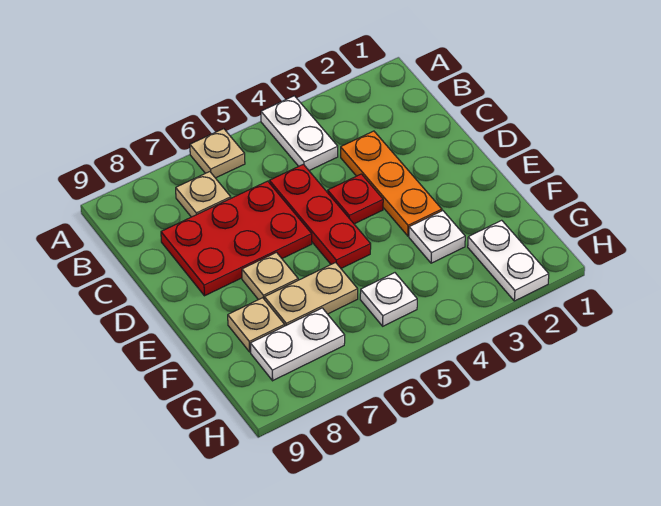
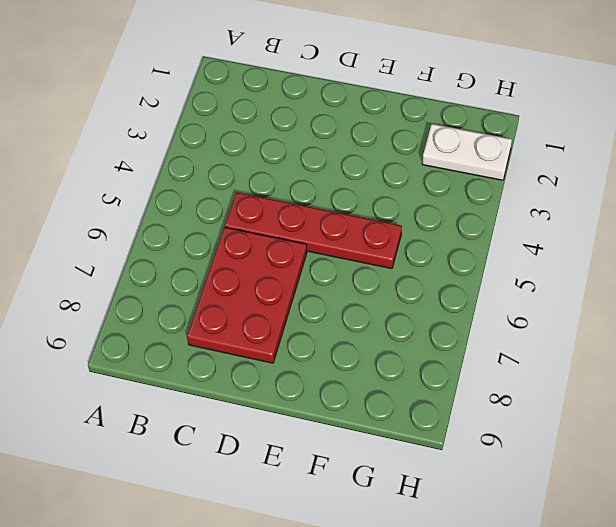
red plate C5:F5 level 1 -> red plate C5:E5 level 1
none -> white plate A4:B4 level 1
none -> tan plate A6 level 1
none -> tan plate B7 level 1

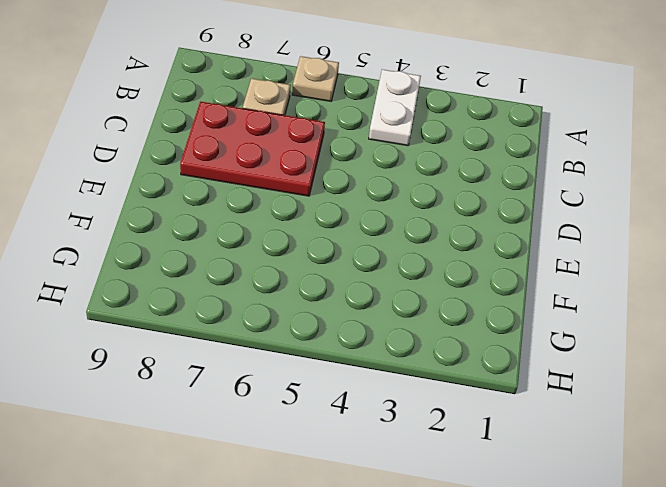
none -> orange plate C3:E3 level 1
none -> red plate C5:E5 level 1
none -> red plate D4 level 1

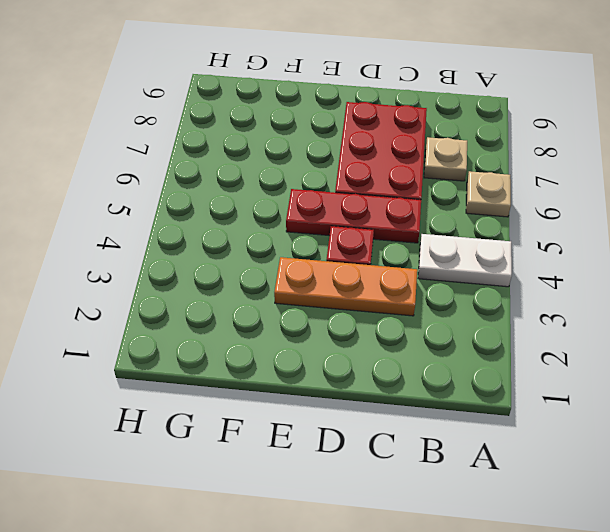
none -> tan plate E7 level 1
none -> white plate F3 level 1
none -> tan plate F6:F7 level 1

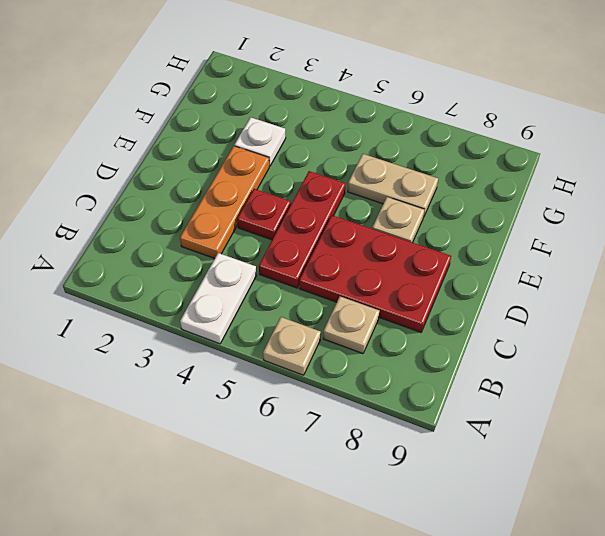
none -> tan plate F8 level 1
none -> white plate G2:H2 level 1
none -> white plate G5 level 1

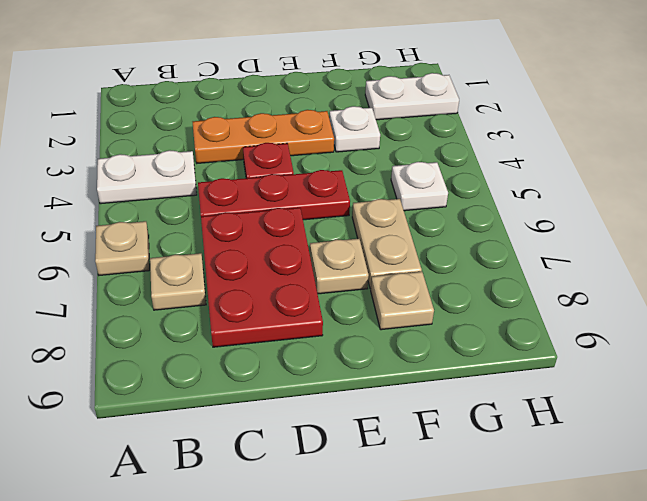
none -> white plate G7:G8 level 1

